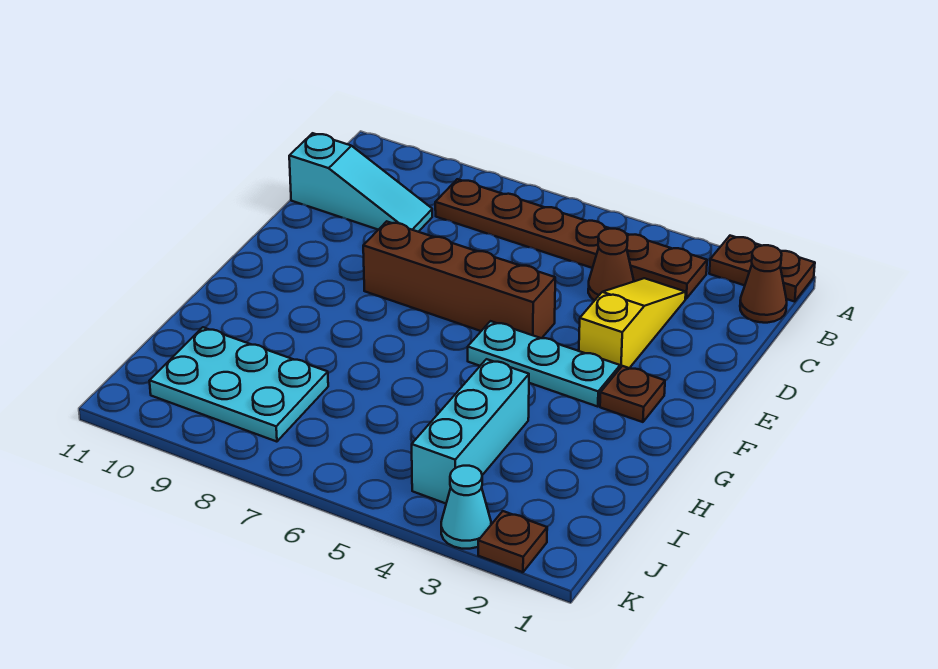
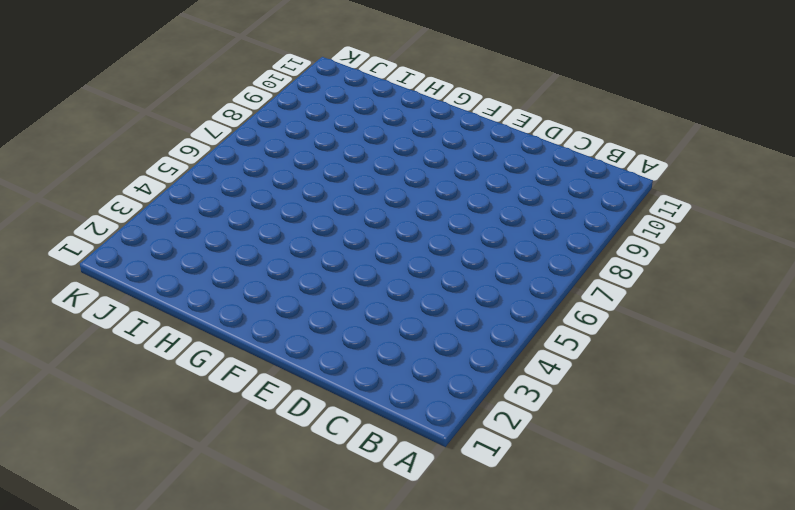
none -> brown plate A1:A2 level 1
none -> brown cone B1 level 1
none -> brown plate B3:B8 level 1

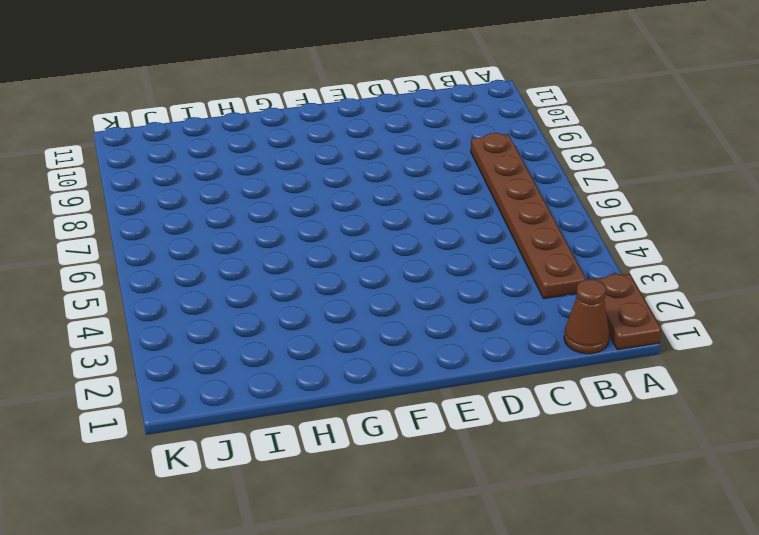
none -> yellow slope C3:E3 level 1 top E
none -> brown cone C4 level 1
none -> cyan slope C9:C11 level 1 top 11

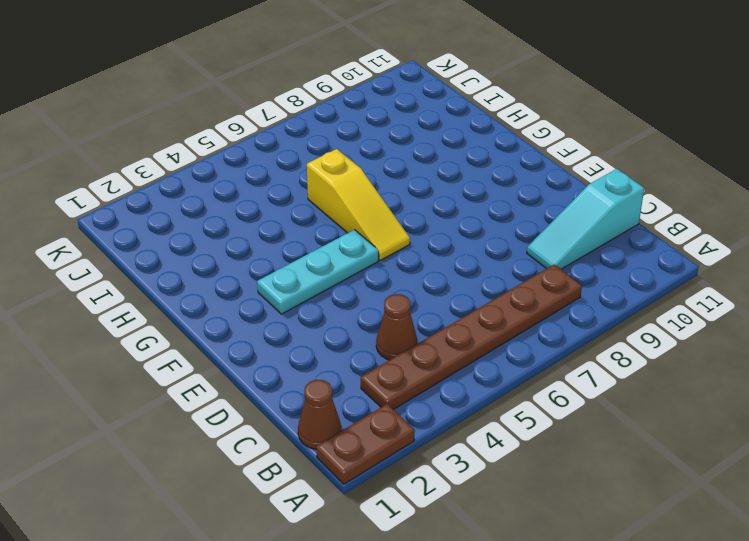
yellow slope F6:H6 level 1 top H -> yellow slope C3:E3 level 1 top E
none -> brown brick E5:E8 level 1
none -> brown plate F2 level 1
none -> cyan brick H4:J4 level 1

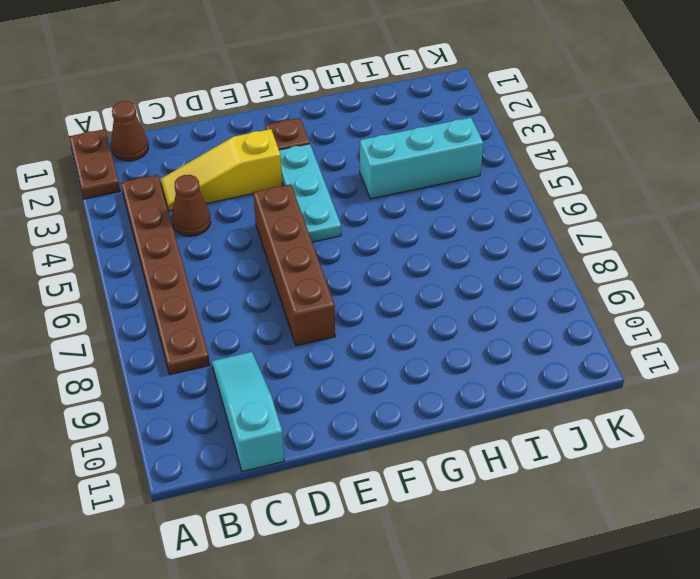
none -> cyan plate I8:J10 level 1
none -> brown plate K2 level 1
none -> cyan cone K3 level 1

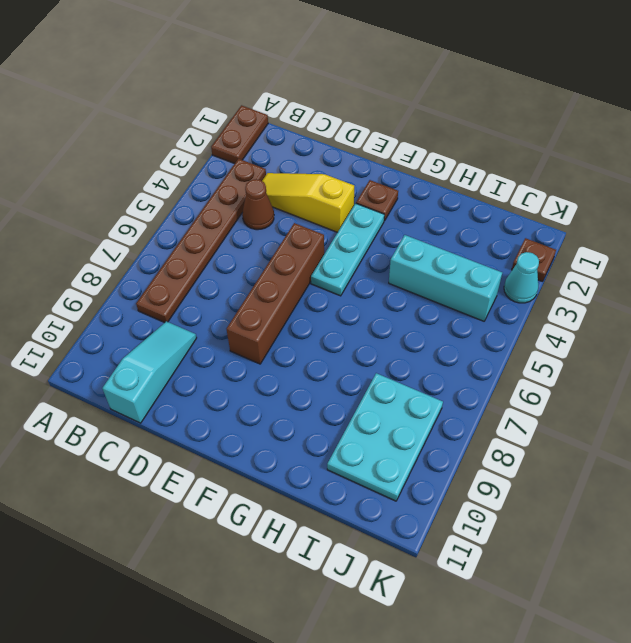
none -> brown cone B1 level 1

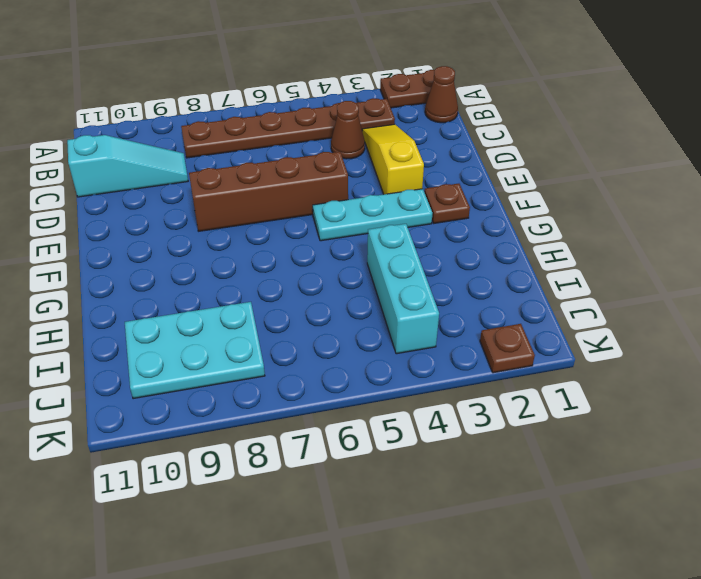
none -> cyan cone K3 level 1

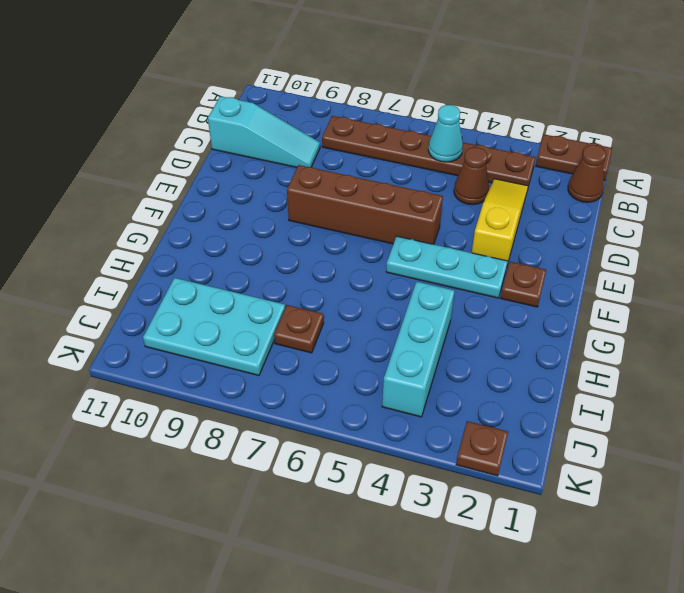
cyan cone B5 level 2 -> cyan cone K3 level 1
brown plate I7 level 1 -> none

